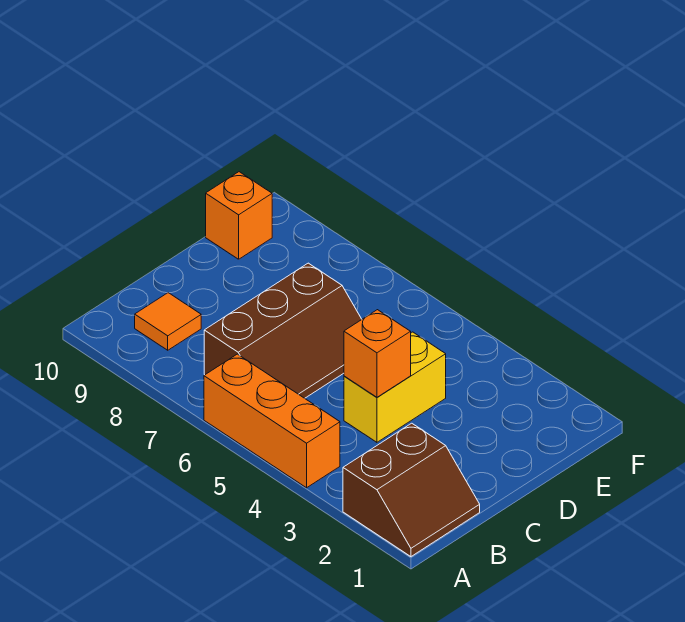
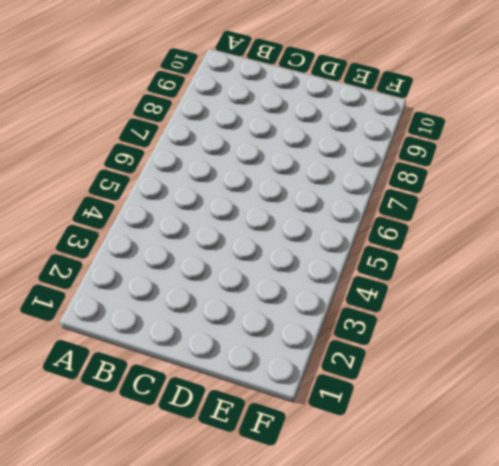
none -> brown slope A1:B2 level 1 top 2
none -> orange brick A4:A6 level 1

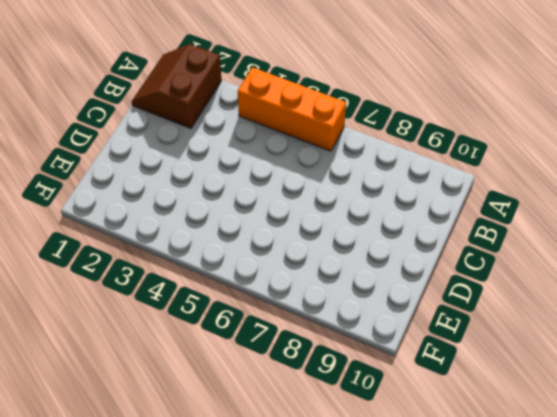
none -> brown slope B6:D7 level 1 top 7
none -> orange tile B9 level 1

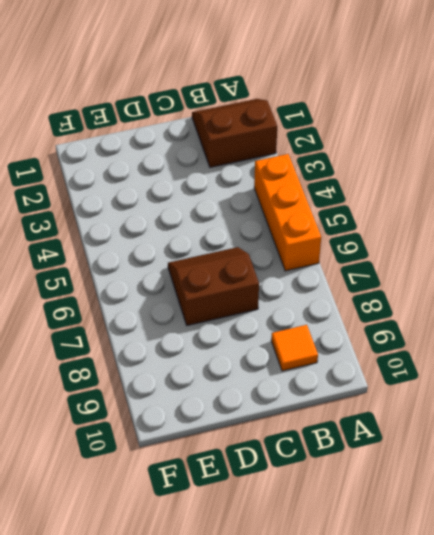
brown slope C6:D7 level 1 top 7 -> brown slope B6:D7 level 1 top 7
none -> yellow brick C4:D4 level 1
none -> orange brick E10 level 1

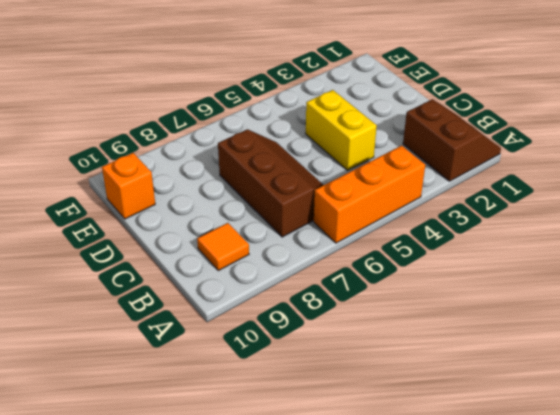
none -> orange brick C4 level 2

